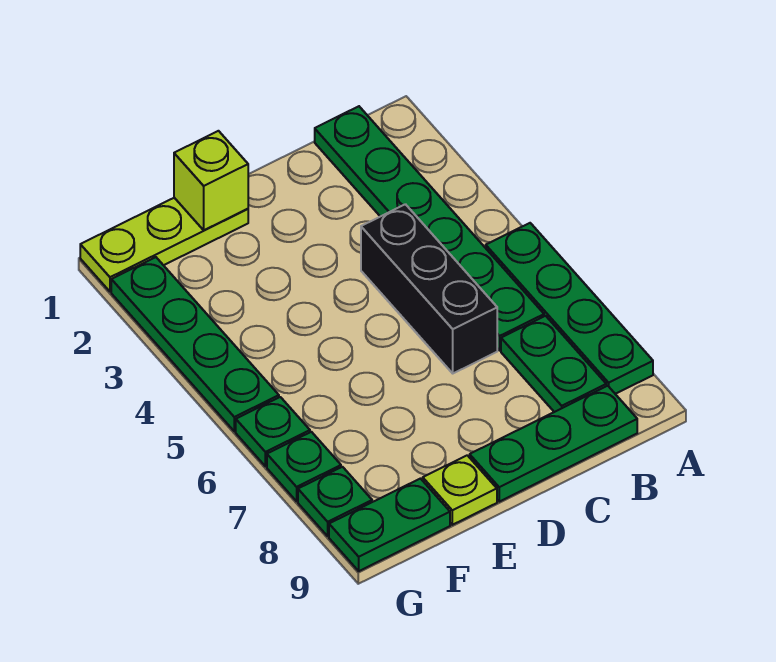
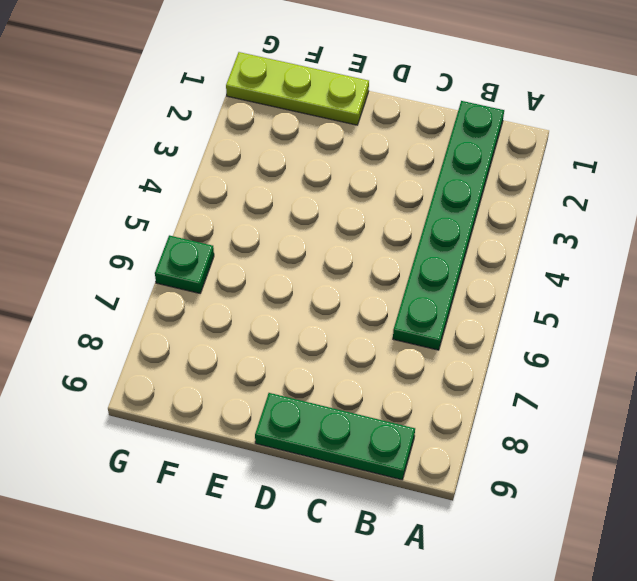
none -> green plate A5:A8 level 1
none -> green plate B7:B8 level 1
none -> black brick C4:C6 level 1

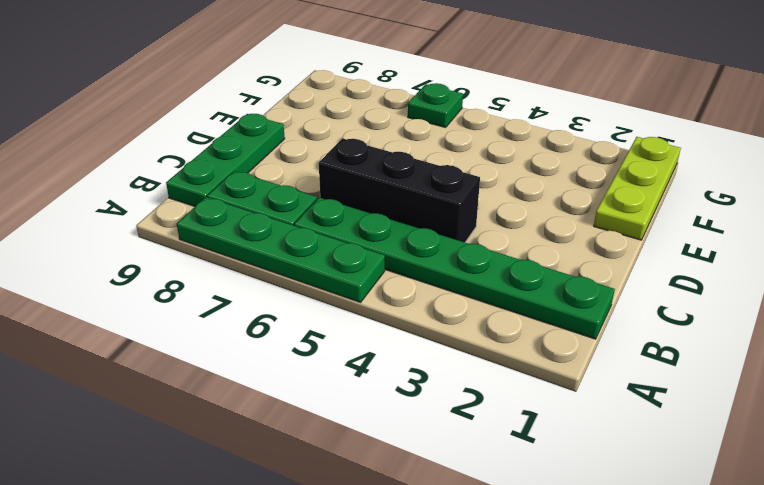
none -> lime plate E9 level 1
none -> green plate F9:G9 level 1
none -> green plate G2:G5 level 1

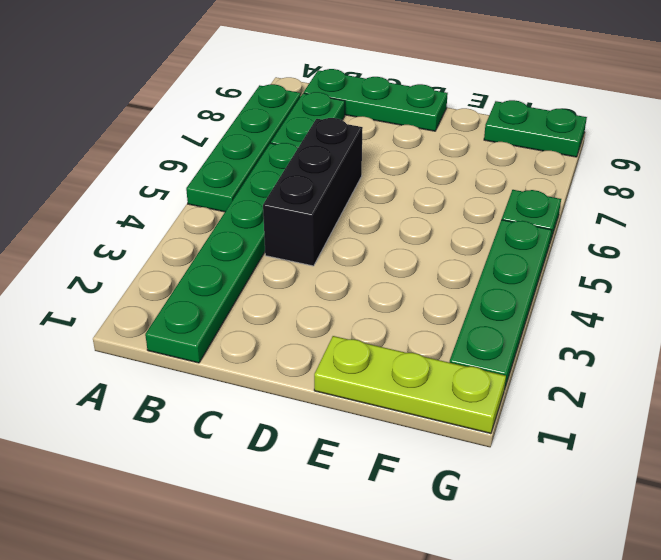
none -> lime plate E9 level 1
none -> green plate G7 level 1
none -> green plate G8 level 1

